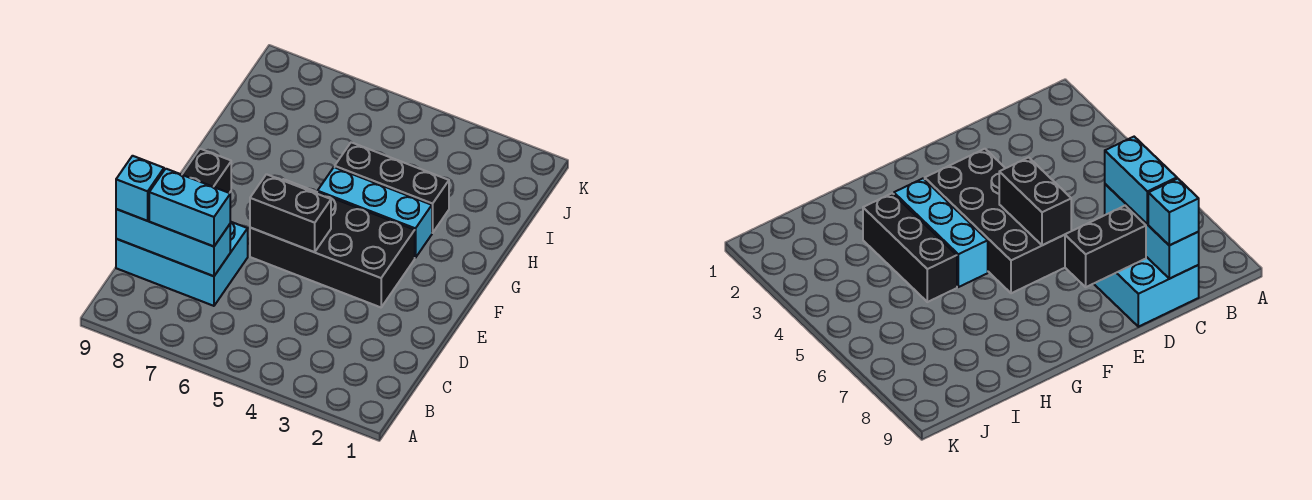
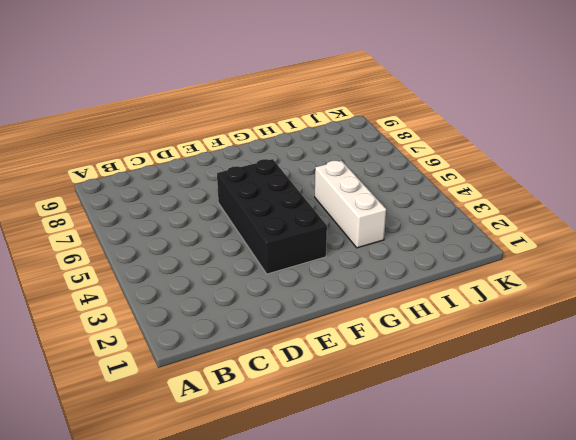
white brick H3:H5 level 1 -> black brick H3:H5 level 1
none -> cyan brick C7:D9 level 1
none -> cyan brick G3:G5 level 1

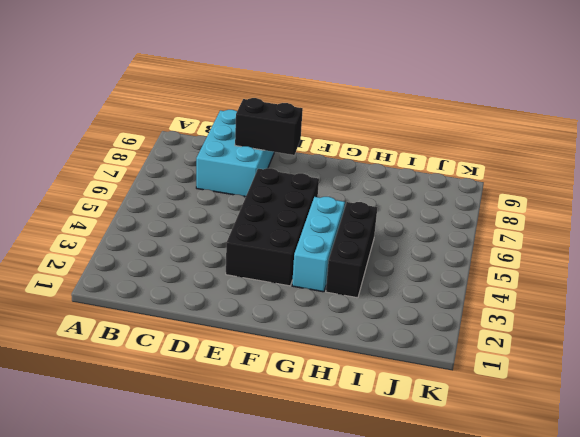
none -> cyan brick C7:C9 level 2
none -> black brick E5:E6 level 2

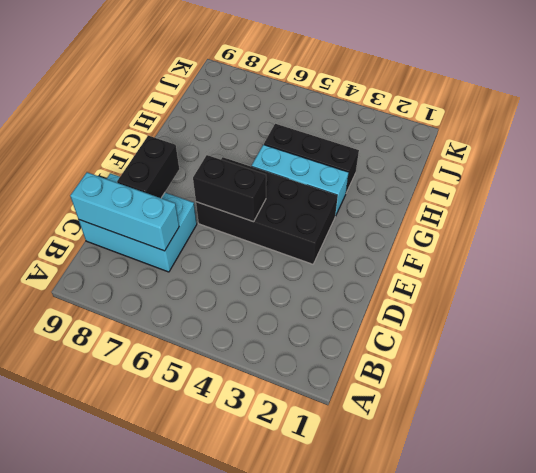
none -> cyan brick C7:C8 level 3
none -> cyan brick C9 level 3

